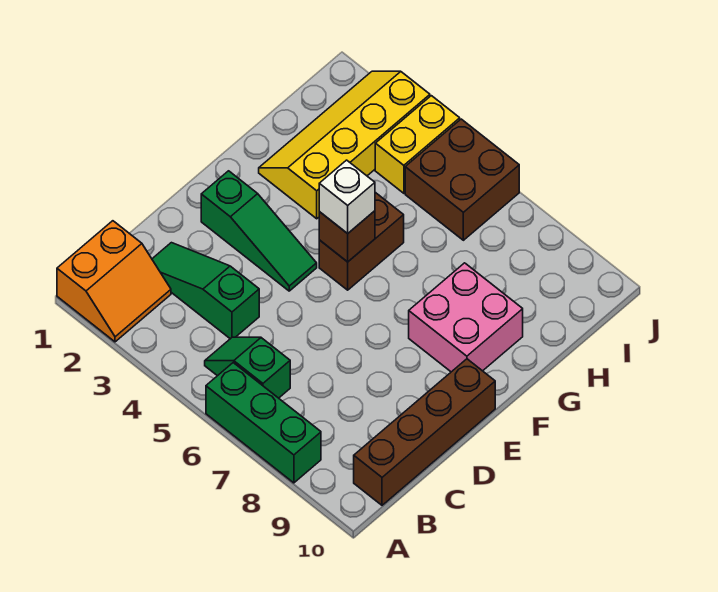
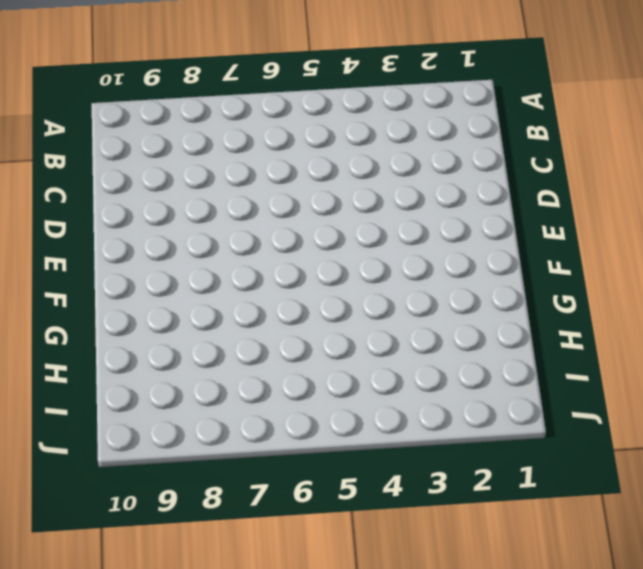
none -> orange slope A1:B2 level 1 top 1
none -> green brick A6:A8 level 1
none -> green slope B5:B6 level 1 top 6

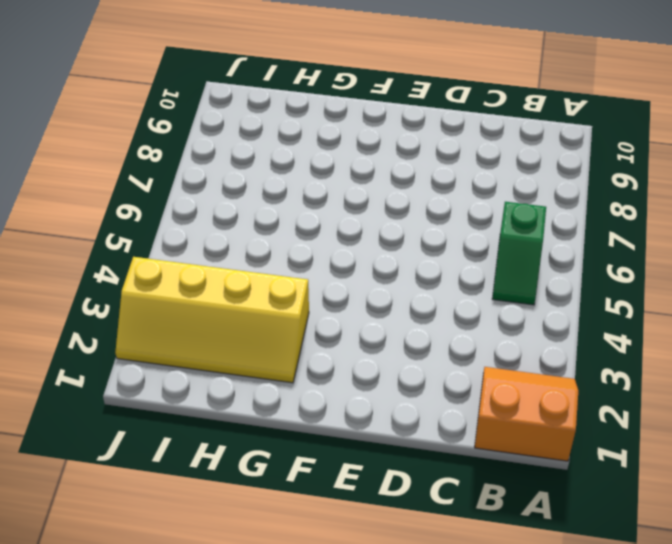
none -> green brick A6:A8 level 1
none -> brown brick B10:E10 level 1
none -> green slope C2:C4 level 1 top 4

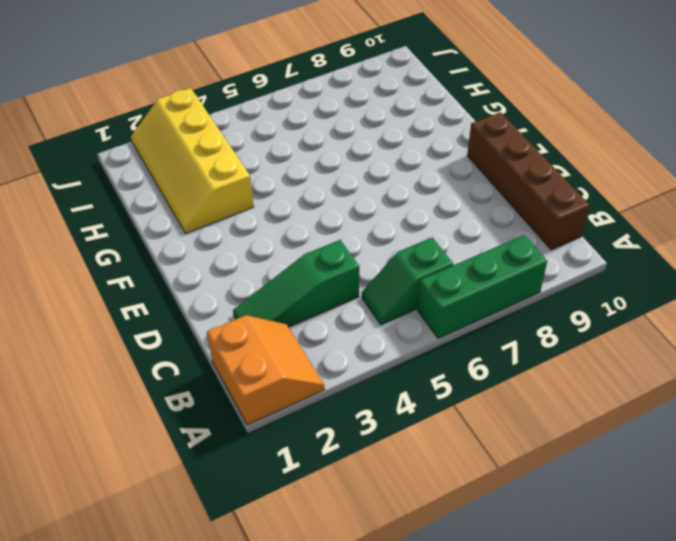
none -> green slope E2:E4 level 1 top 2
none -> brown brick F5:G5 level 1
none -> pink brick F8:G9 level 1

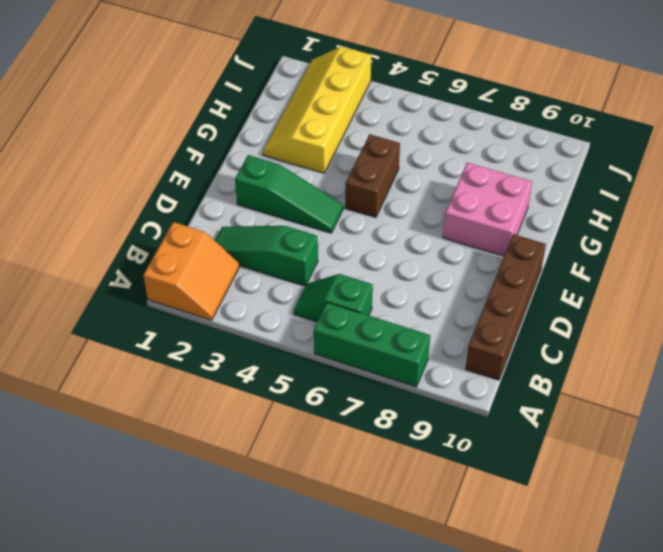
none -> yellow brick I4:J4 level 1
none -> brown brick I5:J6 level 1
none -> brown brick F5 level 2

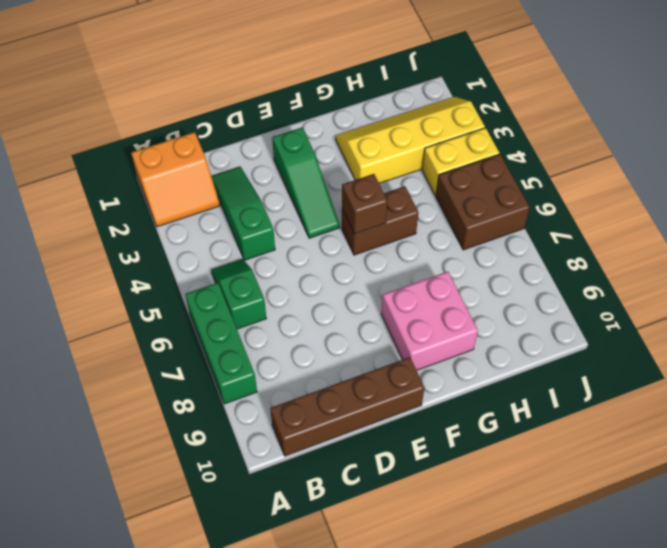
none -> white brick F5 level 3

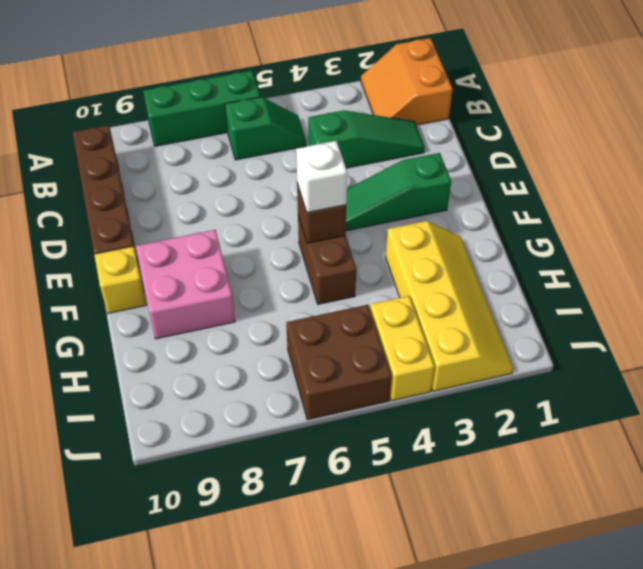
yellow brick F10 level 1 -> none

